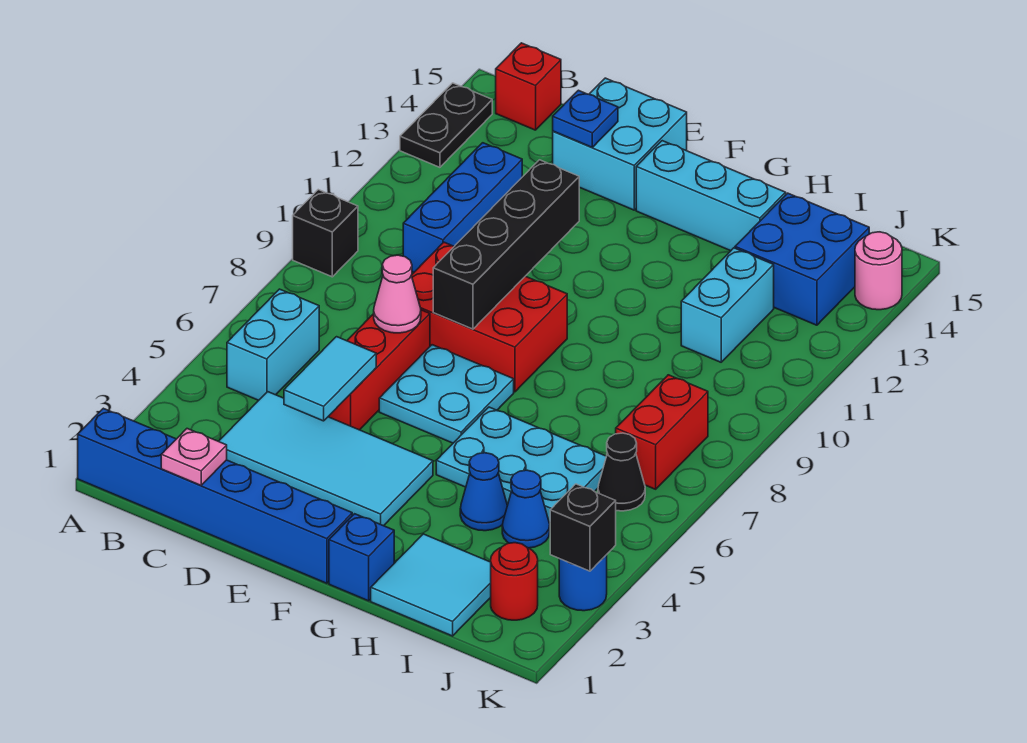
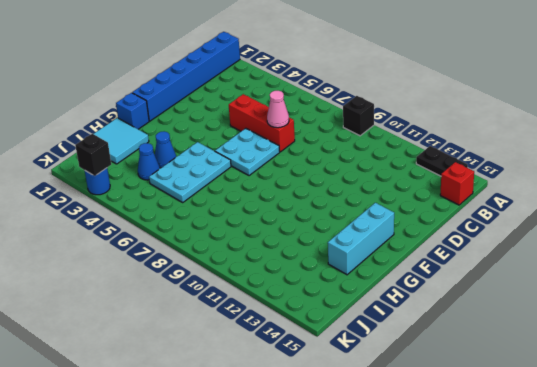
none -> cyan brick B5:B6 level 1
none -> cyan tile C3:F4 level 1
none -> blue brick C10:C12 level 1
none -> red brick D8:F9 level 1

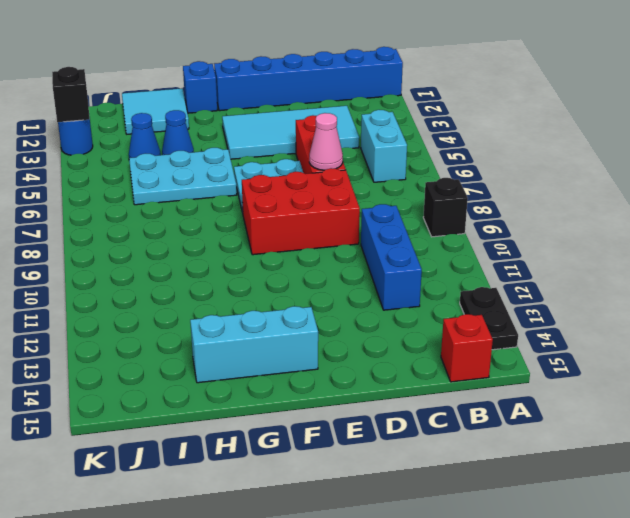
none -> cyan brick D14:E15 level 1
none -> cyan brick I11:I12 level 1
none -> blue brick I13:J14 level 1
none -> red round brick J2 level 1

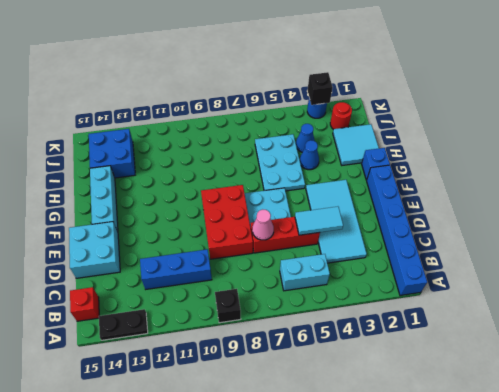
none -> cyan brick I11:I12 level 1
none -> black cone J6 level 1
none -> red brick J7:J8 level 1
none -> pink round brick K14 level 1

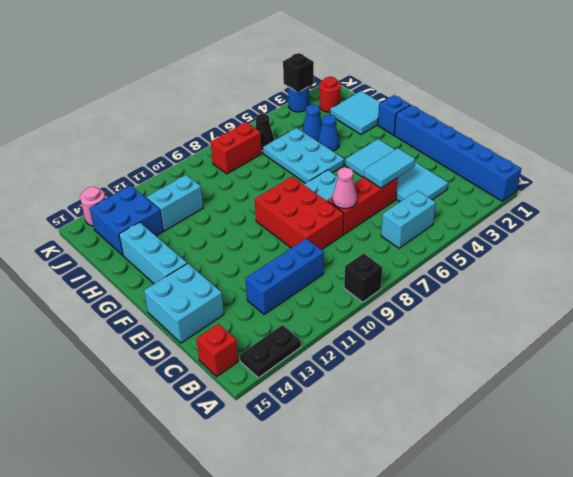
none -> pink plate C1 level 2
none -> blue plate D14 level 2
none -> black brick E8:E11 level 2

